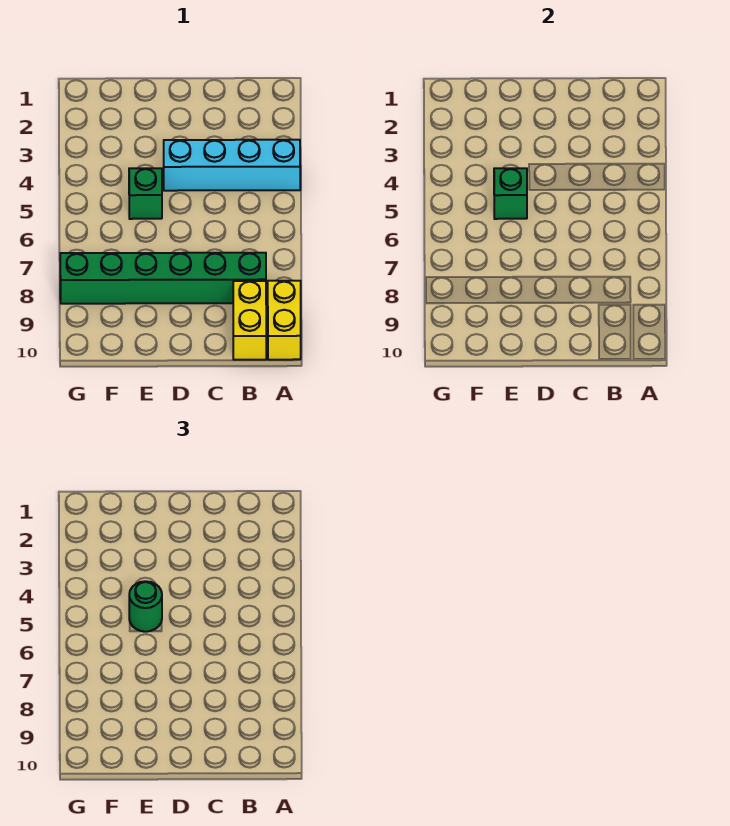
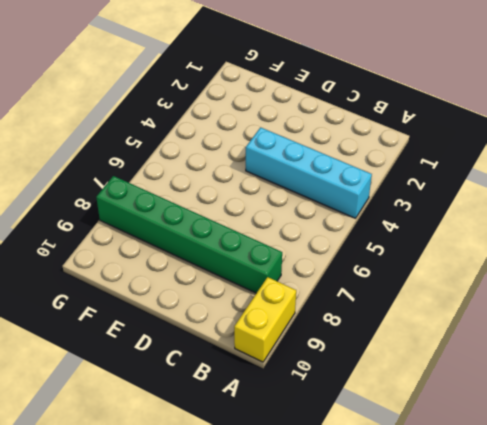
none -> yellow brick B9:B10 level 1
none -> green brick E5 level 1

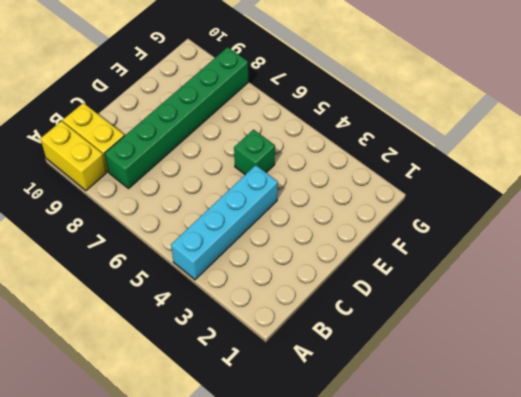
none -> green brick E5 level 2
none -> green round brick E5 level 3

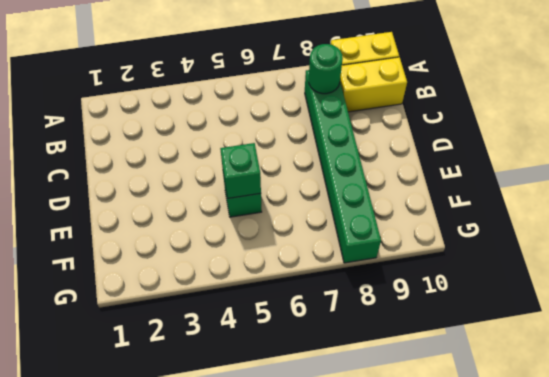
green round brick B8 level 2 -> green round brick E5 level 3
none -> cyan brick A4:D4 level 1

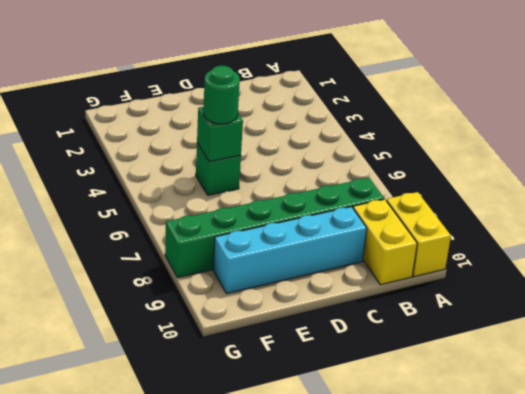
cyan brick C9:F9 level 1 -> cyan brick A4:D4 level 1

